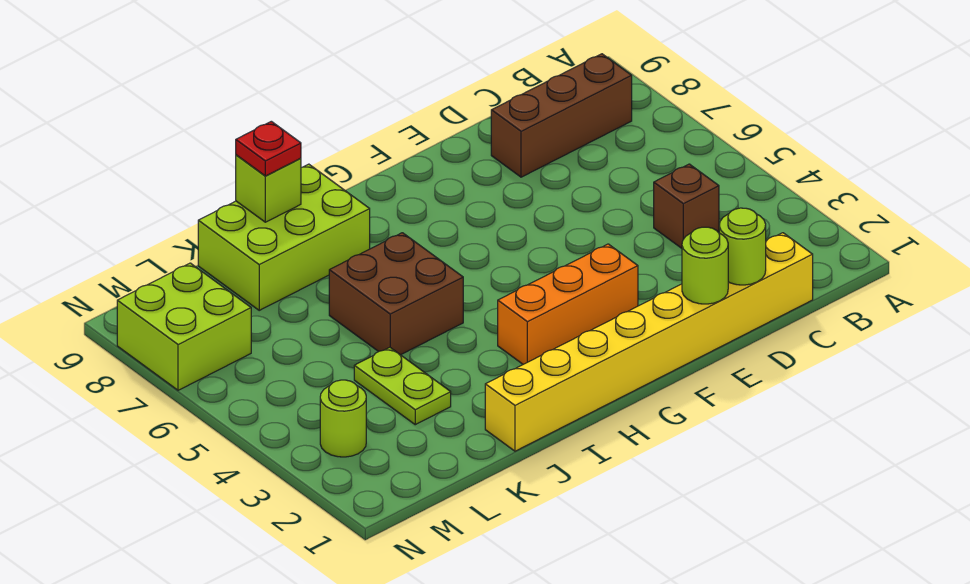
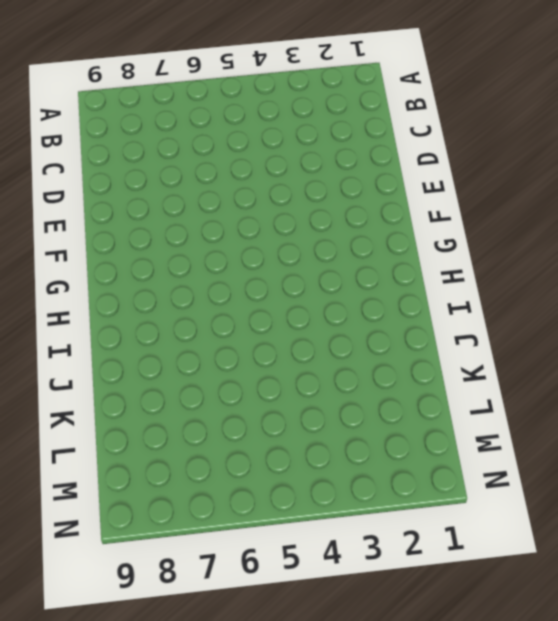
none -> brown brick B8:D8 level 1
none -> yellow brick C1:J1 level 1
none -> brown brick C4 level 1

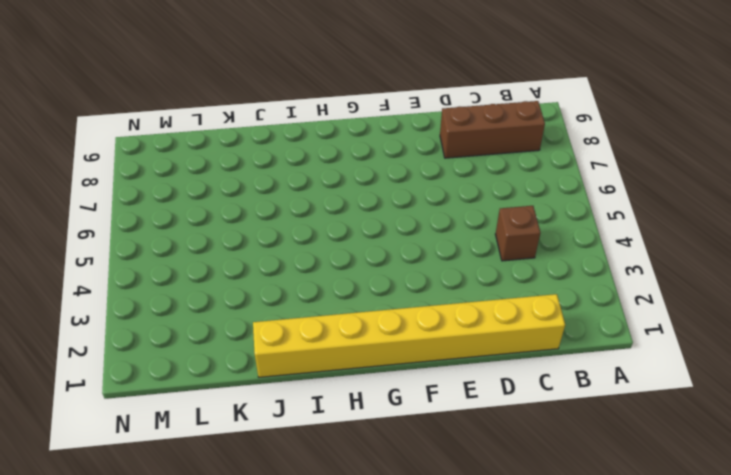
none -> orange brick F3:H3 level 1
none -> brown brick I5:J6 level 1
none -> lime brick I8:K9 level 1

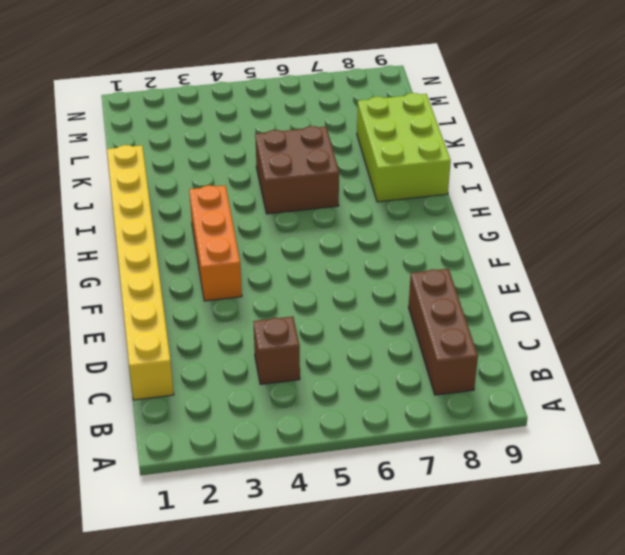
none -> lime plate K3:K4 level 1
none -> lime round brick M3 level 1
none -> lime brick M7:N8 level 1

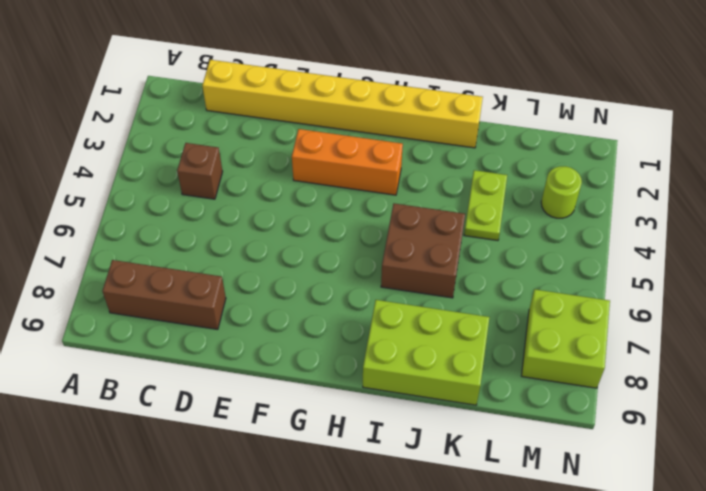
none -> lime round brick D1 level 2
none -> lime round brick E1 level 2
none -> lime brick J9 level 2

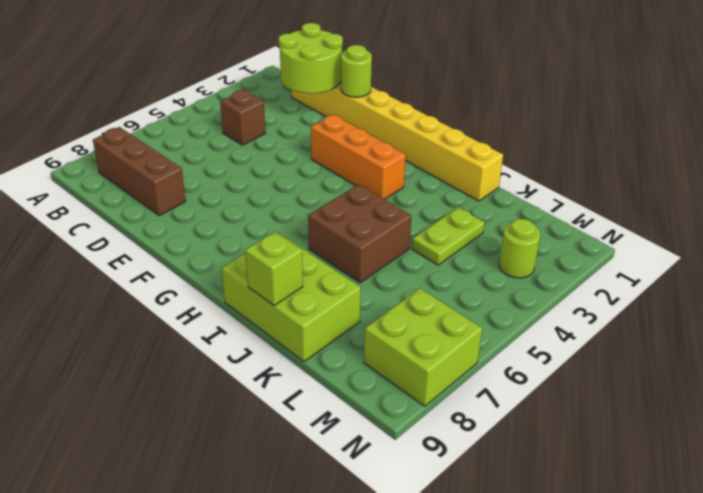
lime round brick C1:D2 level 2 -> lime round brick D1 level 2
none -> red plate J9 level 3

